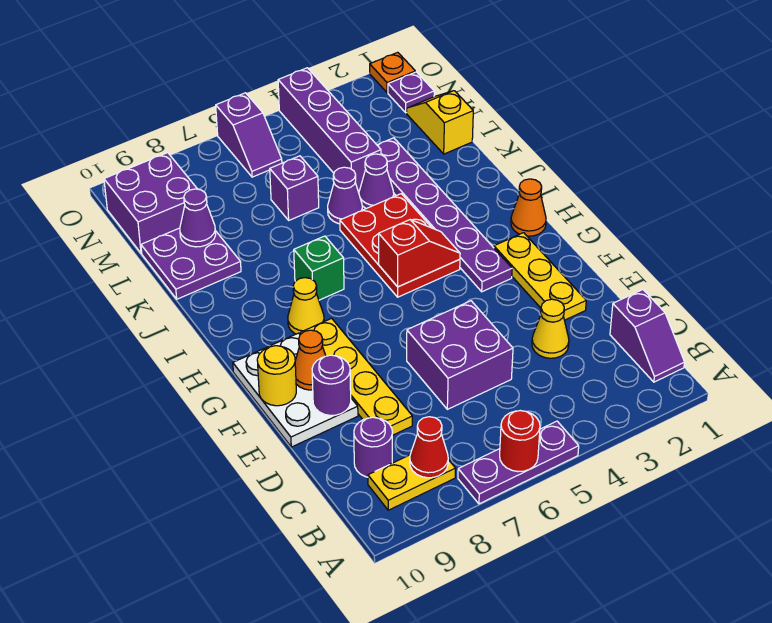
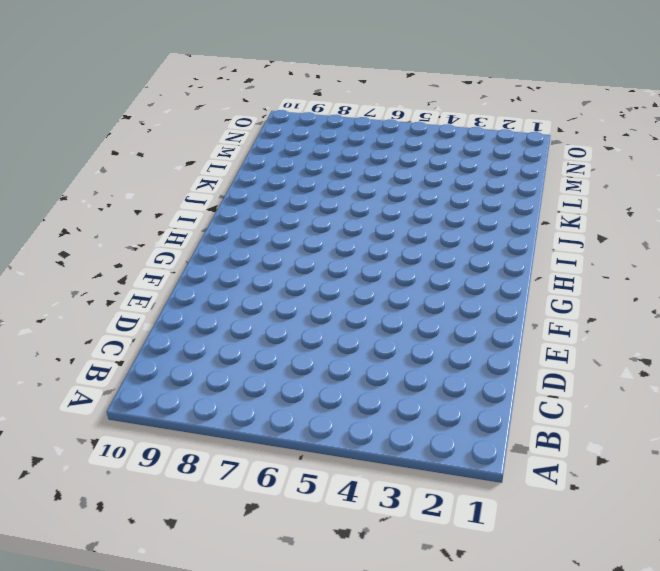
none -> purple plate A5:A7 level 1
none -> purple slope B1:C1 level 1 top C
none -> yellow plate B8:B9 level 1
none -> purple round brick C9 level 1

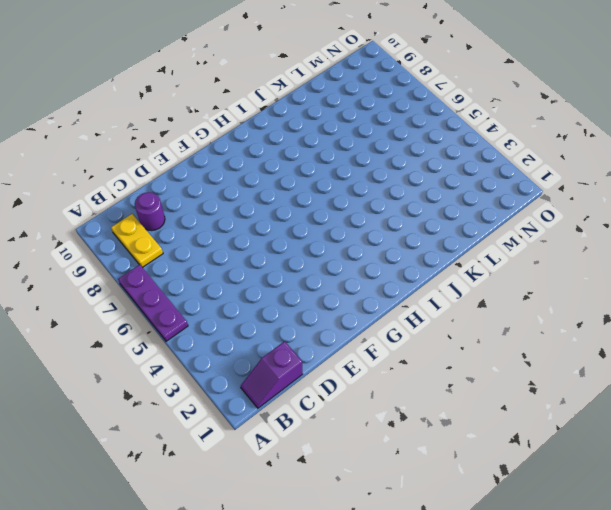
none -> yellow cone D3 level 1
none -> purple brick D5:E6 level 1
none -> yellow plate D8:G8 level 1
none -> yellow plate E2:G2 level 1

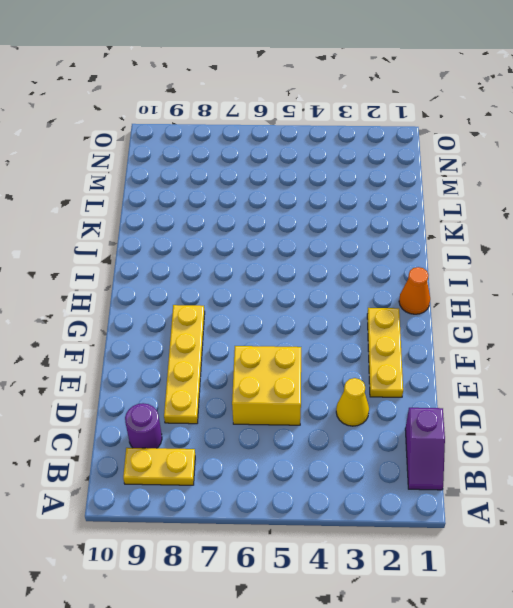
yellow brick D5:E6 level 1 -> purple brick D5:E6 level 1
none -> purple plate A5:A7 level 1
none -> white plate E9:G10 level 1
none -> purple plate G3:L3 level 1
none -> red plate H4:J5 level 1

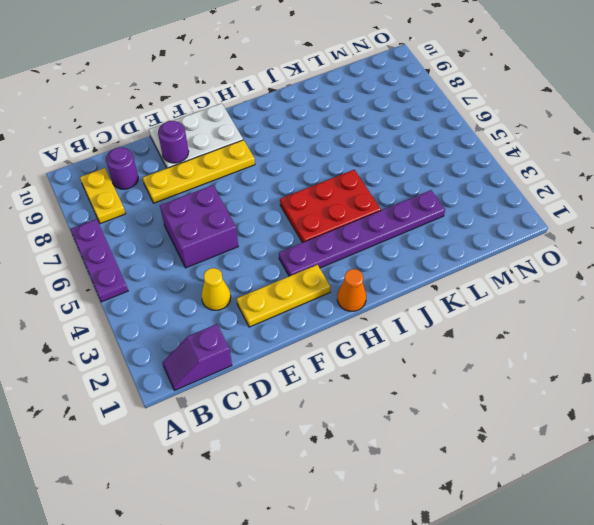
none -> yellow cone H8 level 1
none -> green brick I7 level 1
none -> purple cone K4 level 1
none -> purple cone K5 level 1

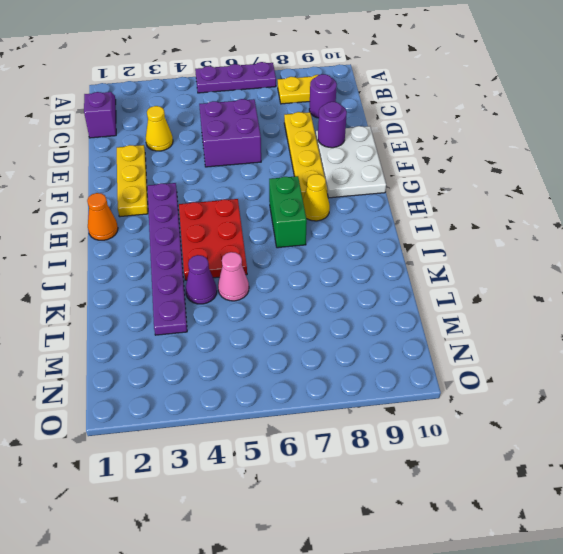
green brick H7:I7 level 1 -> green brick I7 level 1
pink cone K5 level 1 -> purple cone K5 level 1
none -> purple plate K9:L10 level 1
none -> yellow slope L1:M1 level 1 top L
none -> purple brick L4:O4 level 1
none -> purple brick L6 level 1

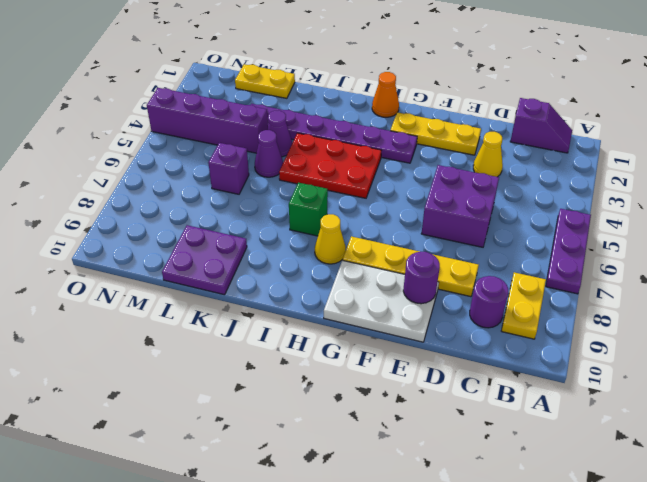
yellow plate L1:M1 level 1 -> yellow slope L1:M1 level 1 top L
none -> purple brick M9:N10 level 1
none -> purple plate N1 level 1
none -> purple slope N6:O6 level 1 top O
none -> orange plate O1 level 1

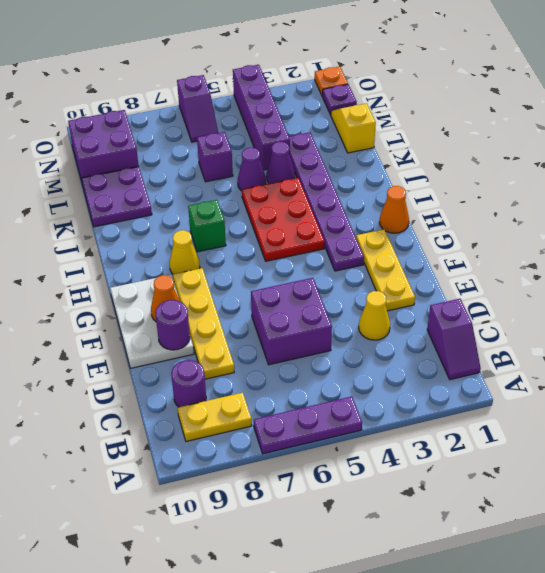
none -> red round brick A6 level 2
none -> red cone B8 level 2
none -> yellow round brick F10 level 2
none -> red slope H4:H5 level 2 top 5

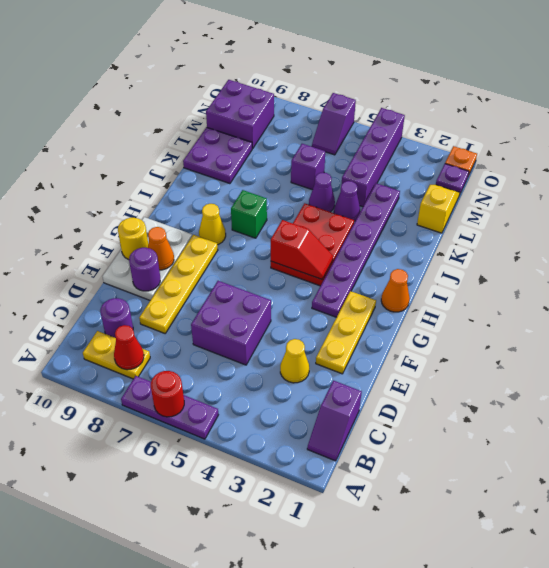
none -> purple cone L9 level 2

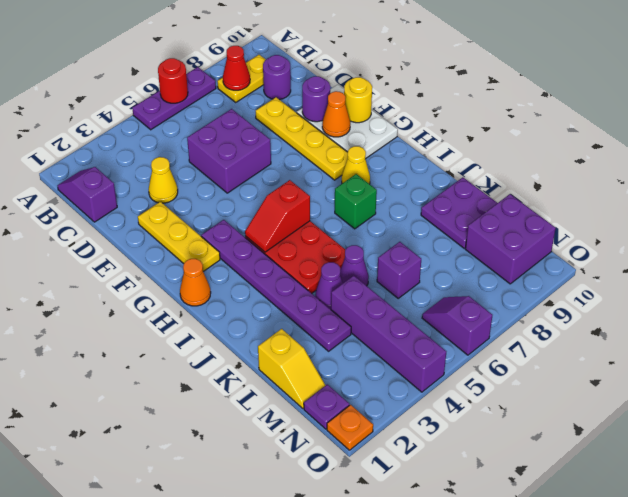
none -> purple cone L9 level 2

